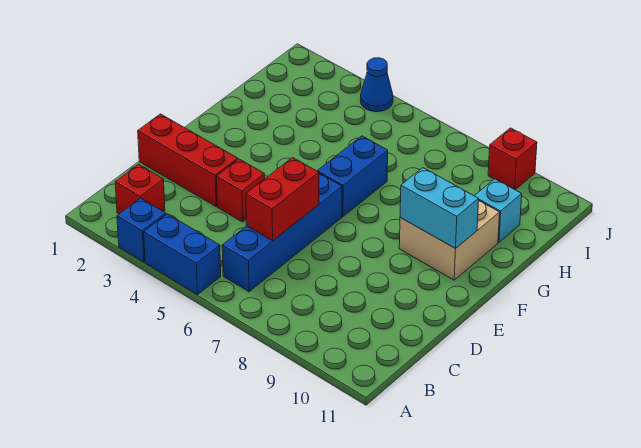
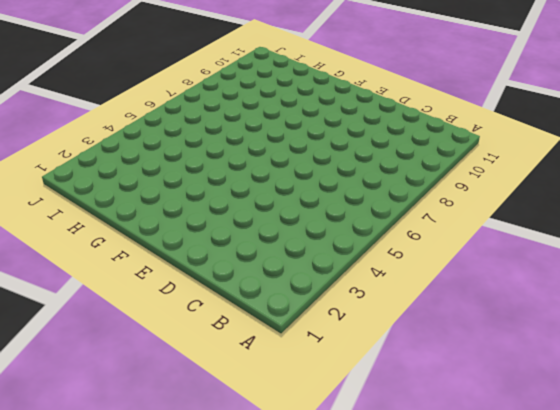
none -> blue brick A3 level 1
none -> blue brick A4:A5 level 1
none -> red brick B2 level 1

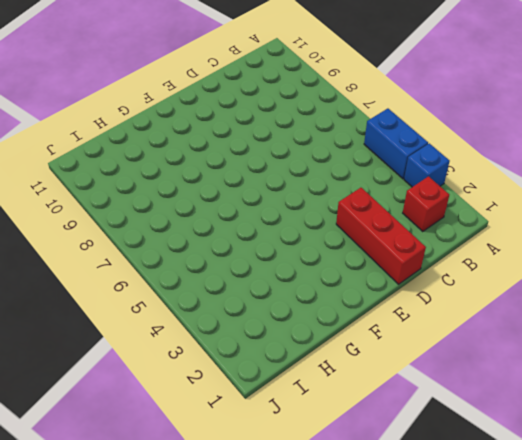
none -> blue brick B6:E6 level 1
none -> red brick D4 level 1
none -> blue brick F6:G6 level 1

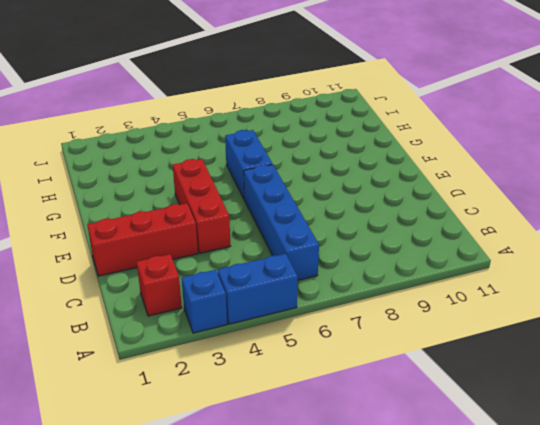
red brick D4:F4 level 1 -> red brick D4 level 1
none -> tan brick F9:G10 level 1
none -> cyan brick H10 level 1
none -> blue cone J4 level 1

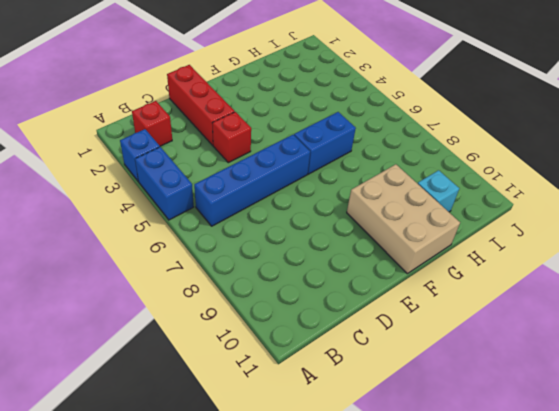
tan brick F9:G11 level 1 -> tan brick F9:G10 level 1
none -> blue cone J4 level 1
none -> red brick J9 level 1
none -> red brick C6:D6 level 2

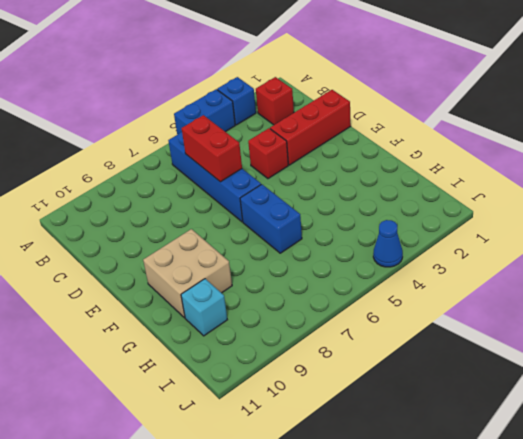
none -> red brick J9 level 1
none -> cyan brick F9:F10 level 2

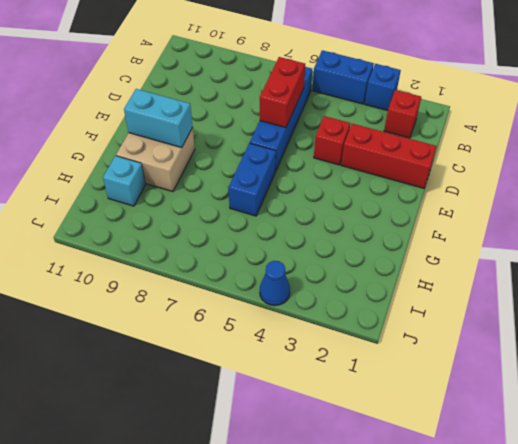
none -> red brick J9 level 1

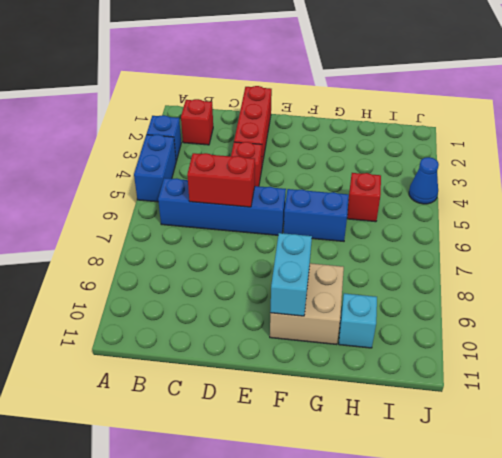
red brick H5 level 1 -> red brick J9 level 1

